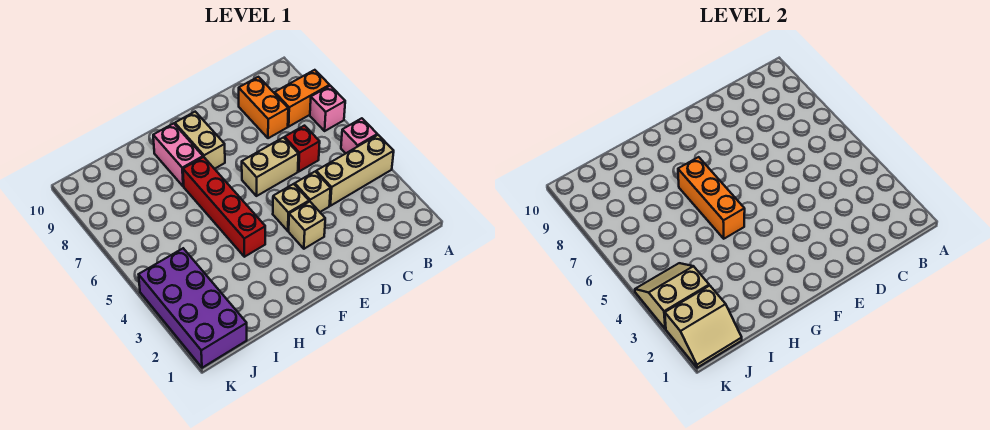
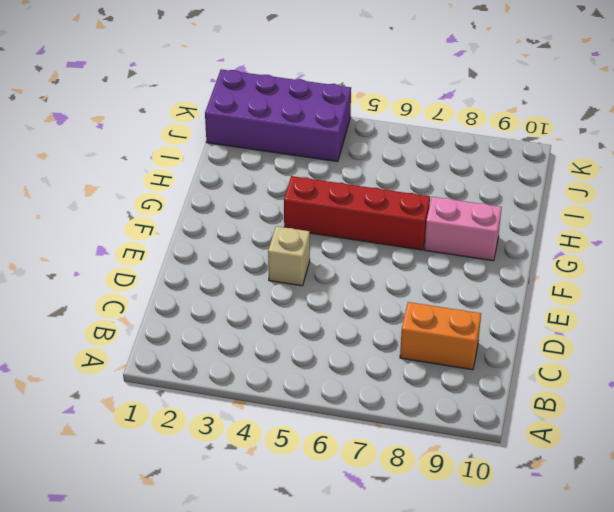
none -> tan brick A4:C4 level 1
none -> pink brick A5 level 1
none -> pink brick A7 level 1

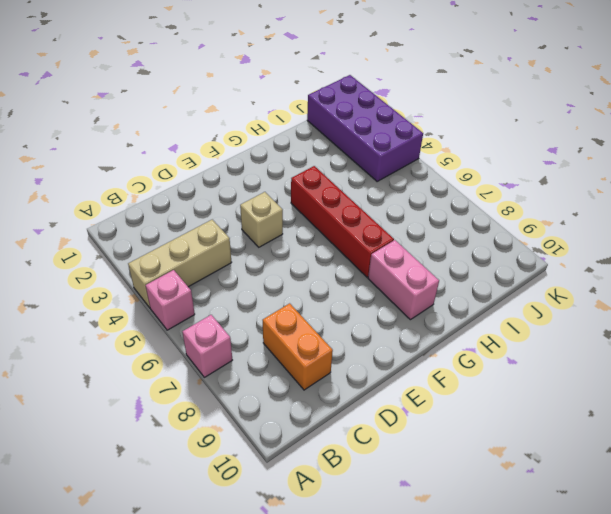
none -> orange brick A8:B8 level 1
none -> red brick C6 level 1
none -> tan brick D4 level 1

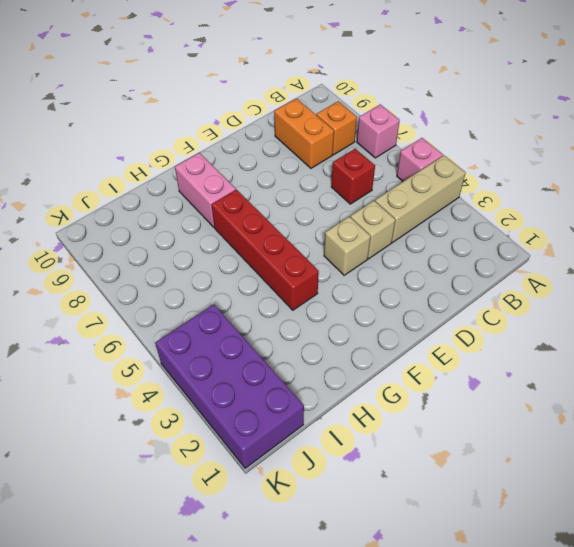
orange brick B8 level 1 -> orange brick A8:B8 level 1
none -> tan brick D6:E6 level 1
none -> tan brick E3 level 1
none -> tan brick F8:F9 level 1

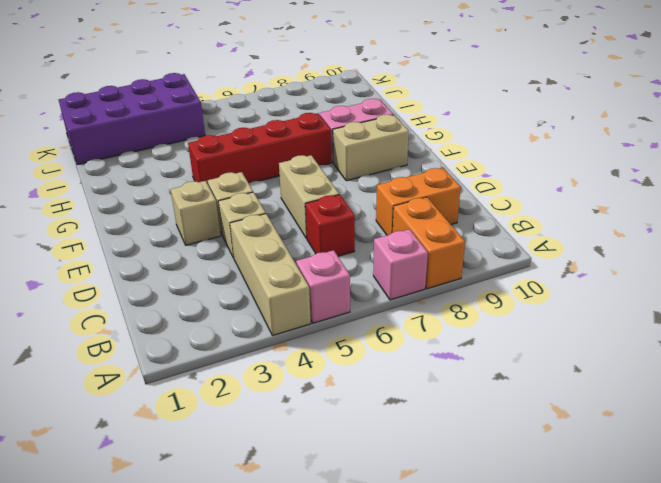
none -> orange brick G5:G7 level 2
none -> tan slope J1:K2 level 2 top 2
none -> tan slope J3:K4 level 2 top 3

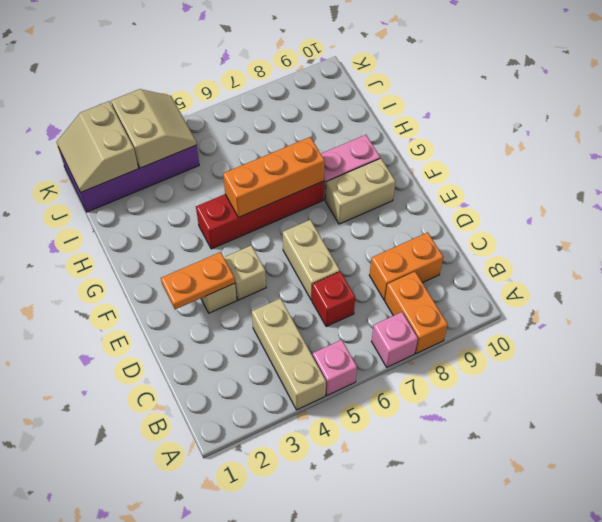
orange plate E2:E3 level 2 -> none
none -> tan brick D4 level 1

